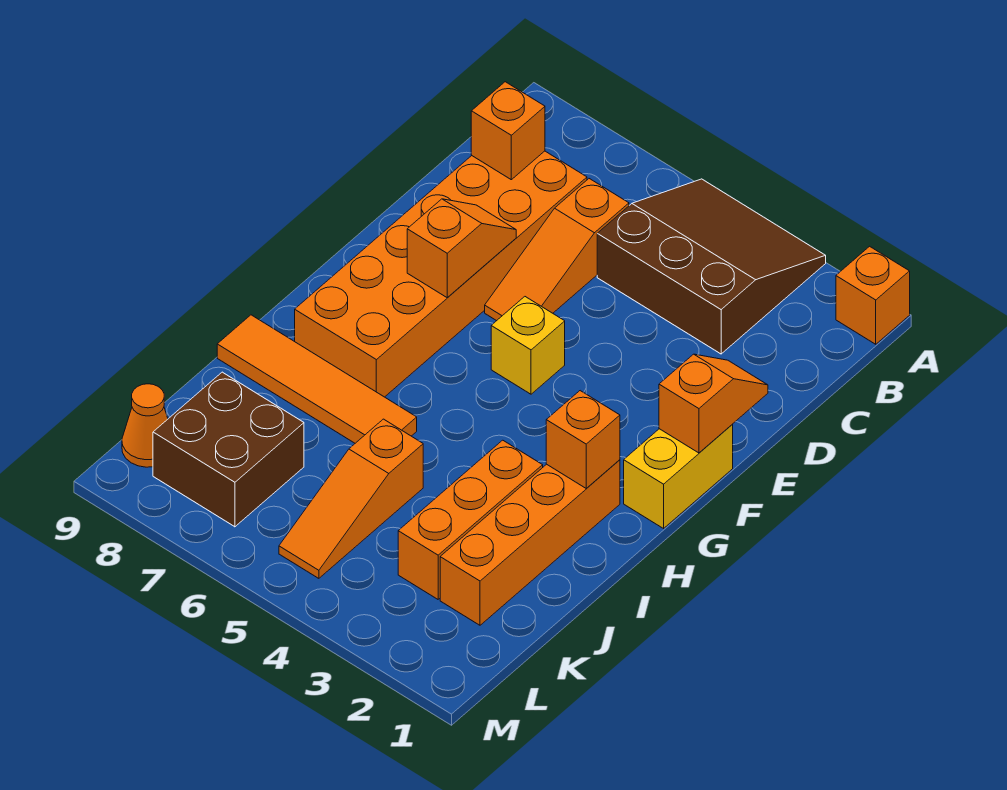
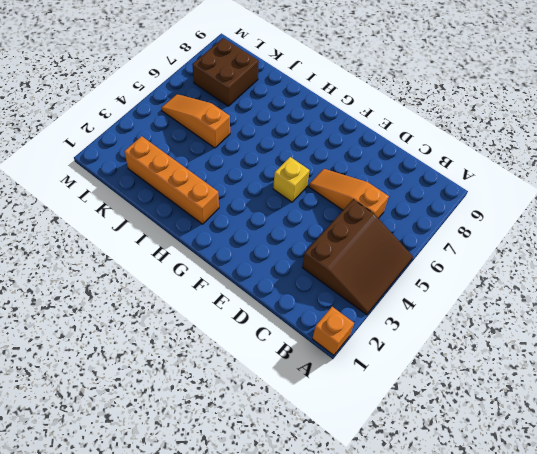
none -> orange brick C7:H8 level 1
none -> yellow brick F1:G1 level 1
none -> orange brick I3:K3 level 1

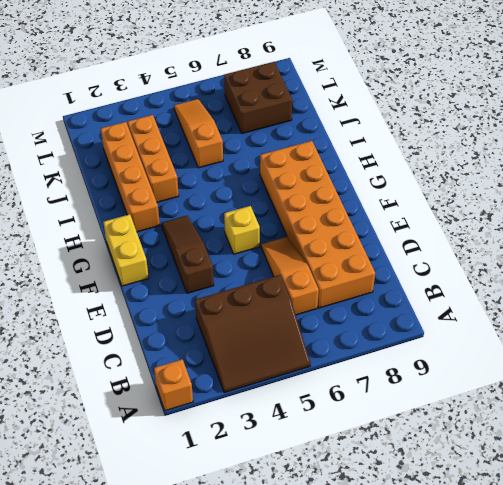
brown slope E3:G3 level 1 top E -> none
none -> orange tile I6:I9 level 1
none -> orange cone L9 level 1
none -> orange brick C8 level 2

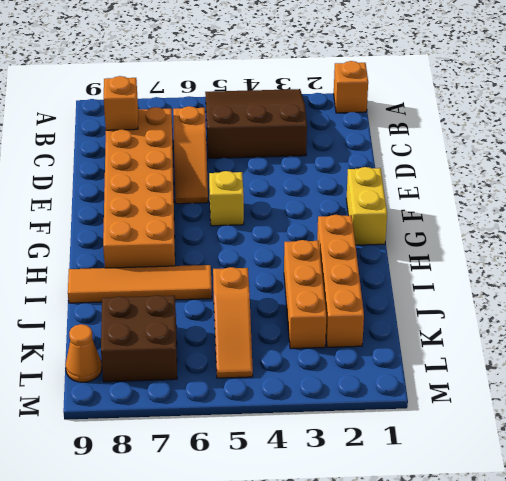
none -> orange slope E1:F1 level 2 top F
none -> orange slope E7:F7 level 2 top F
none -> orange brick H2 level 2

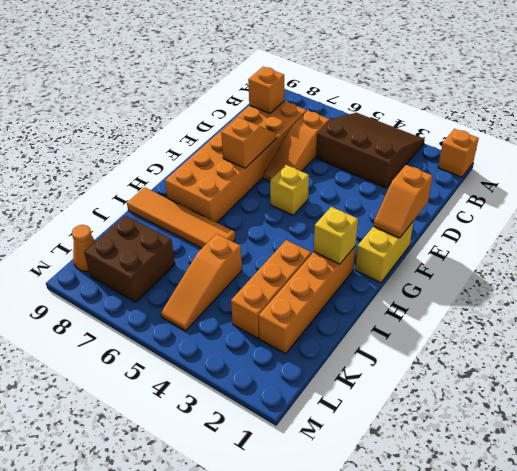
orange slope E1:F1 level 2 top E -> orange slope E1:F1 level 2 top F
yellow brick H2 level 2 -> orange brick H2 level 2

